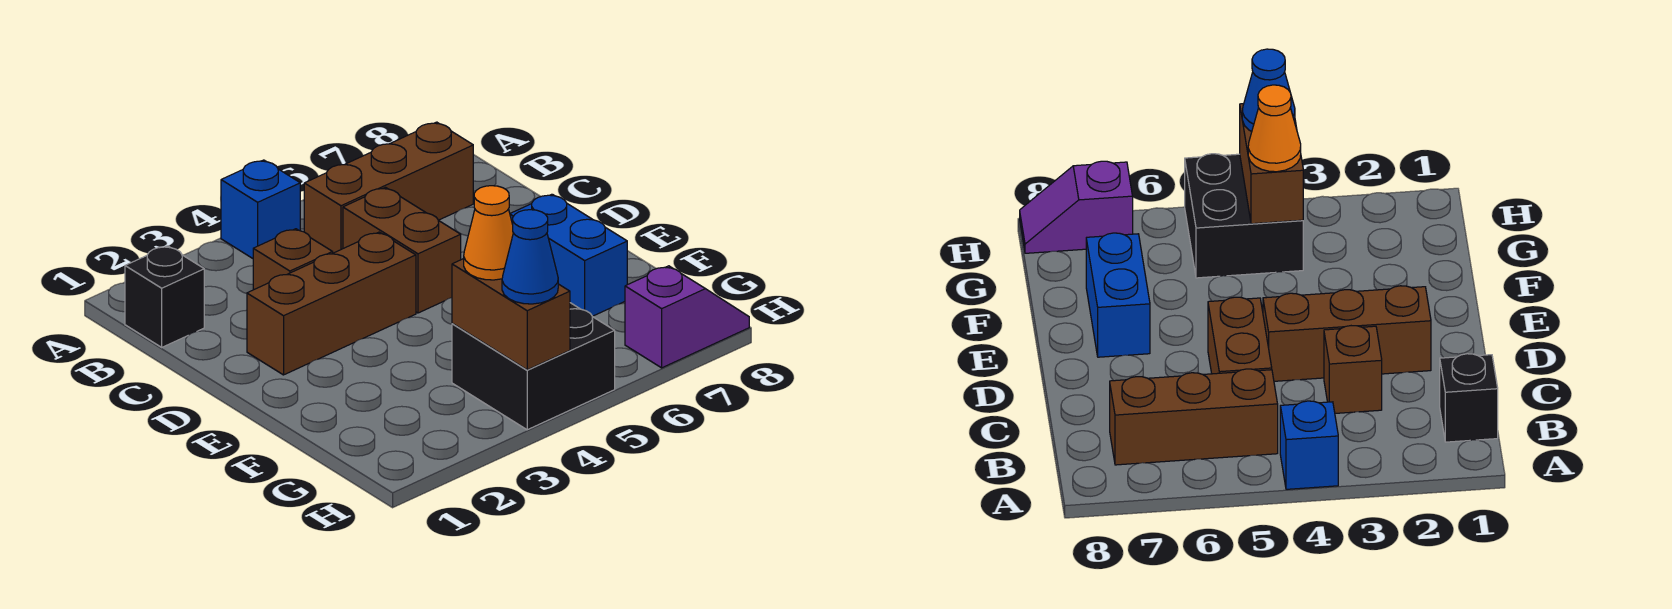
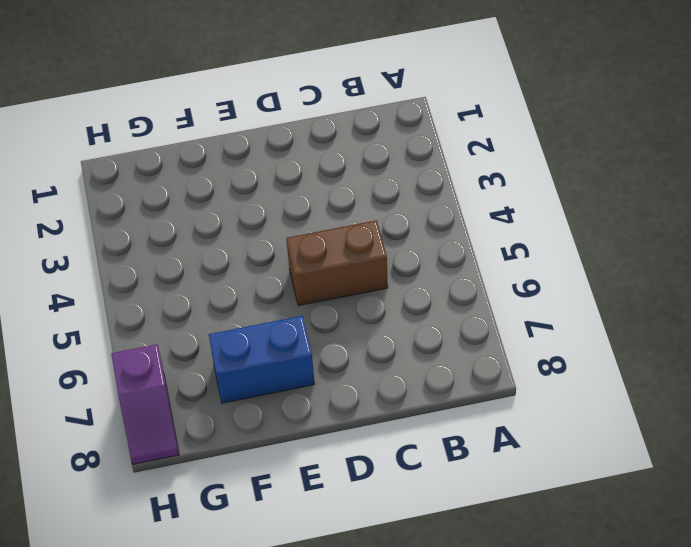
none -> blue brick A4 level 1
none -> black brick B1 level 1
none -> brown brick B5:B7 level 1

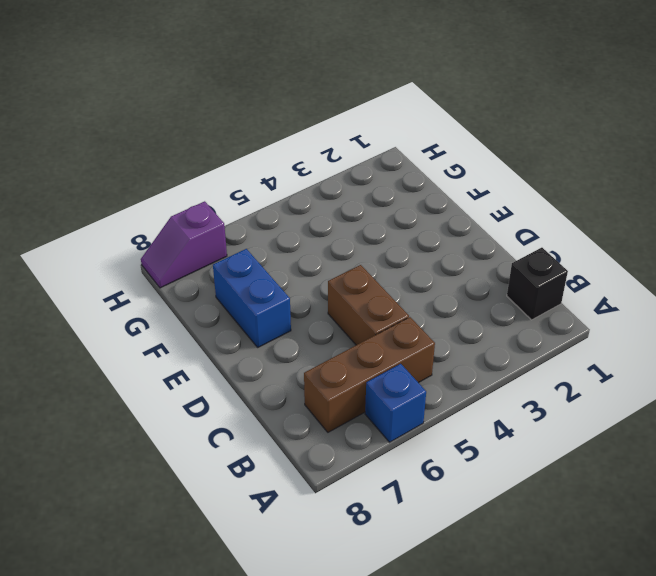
blue brick A6 level 1 -> blue brick A4 level 1
none -> brown brick C3 level 1
none -> brown brick D2:D4 level 1
none -> black brick G4:H5 level 1

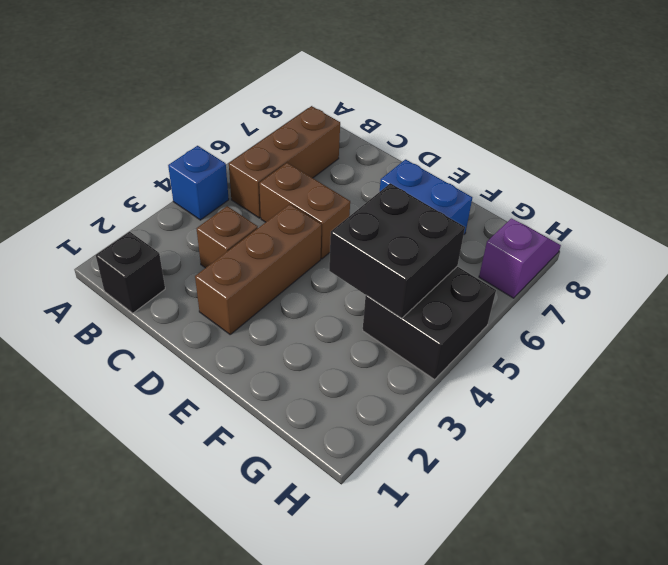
black brick F4:G5 level 2 -> brown brick G4:H4 level 2
none -> orange cone G4 level 3
none -> blue cone H4 level 3

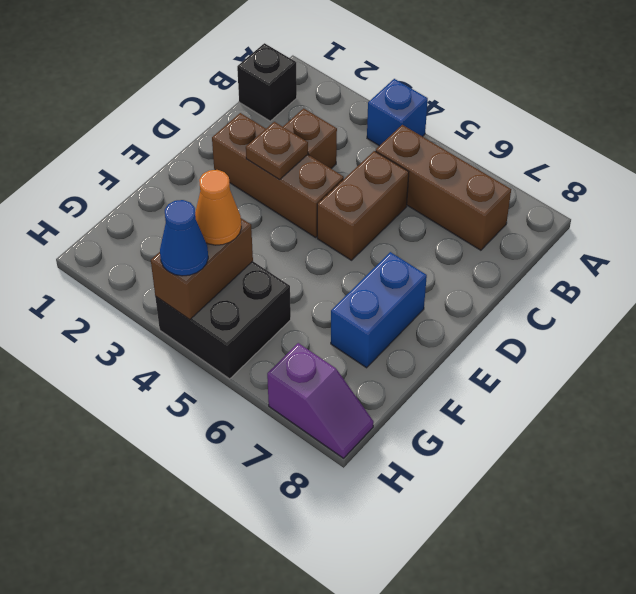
brown plate D3 level 2 -> none

